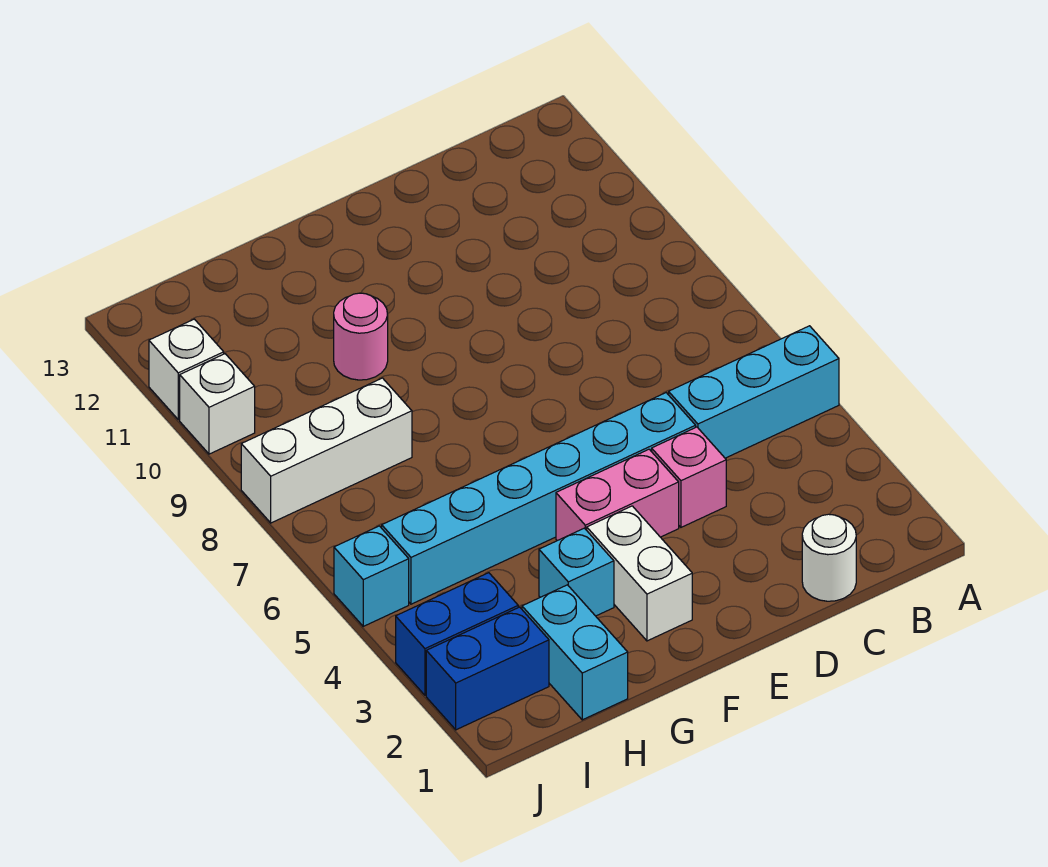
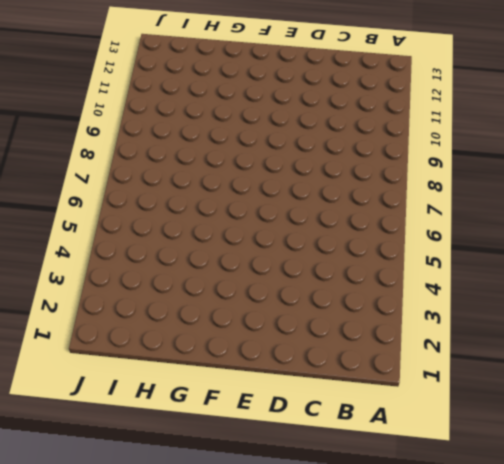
none -> cyan brick A5:C5 level 1
none -> white round brick C1 level 1
none -> pink brick D4 level 1

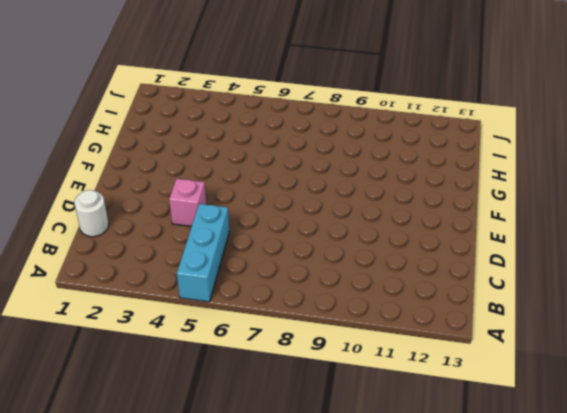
none -> cyan brick D5:I5 level 1
none -> pink brick E4:F4 level 1
none -> white brick F2:F3 level 1

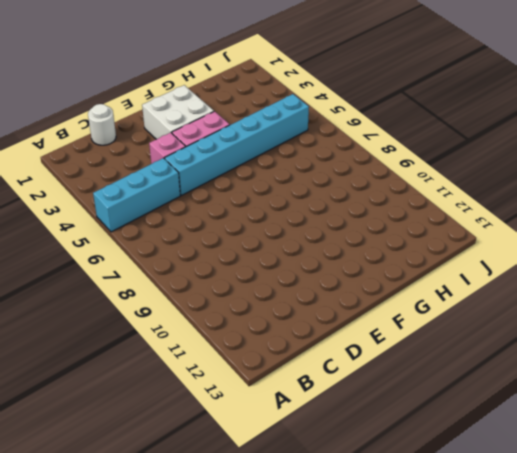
white brick E2:F3 level 1 -> white brick F2:F3 level 1
none -> cyan brick G3 level 1
none -> pink round brick G10 level 1
none -> cyan brick H1:H2 level 1

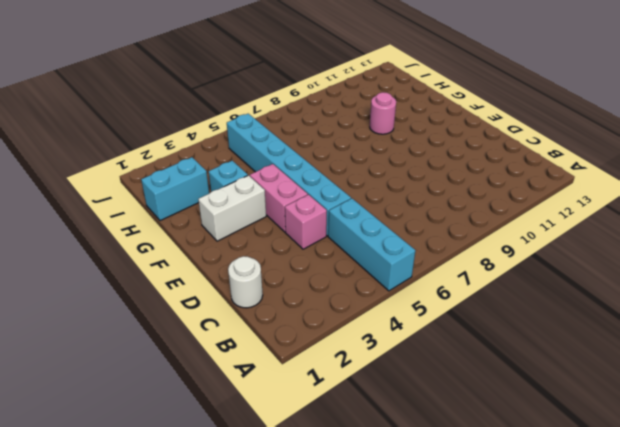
none -> white brick H8:J8 level 1
none -> blue brick I2:J2 level 1
none -> blue brick I3:J3 level 1

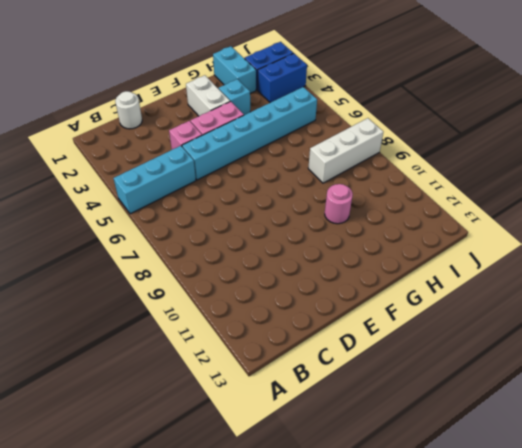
none -> cyan brick J5 level 1
none -> white brick J10 level 1
none -> white brick J11 level 1

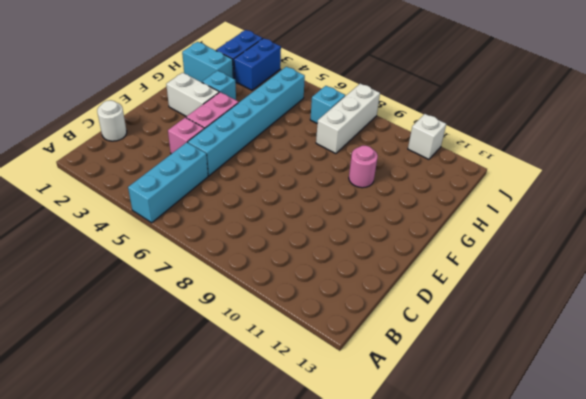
cyan brick I7 level 1 -> cyan brick J5 level 1
none -> white brick J10 level 1

